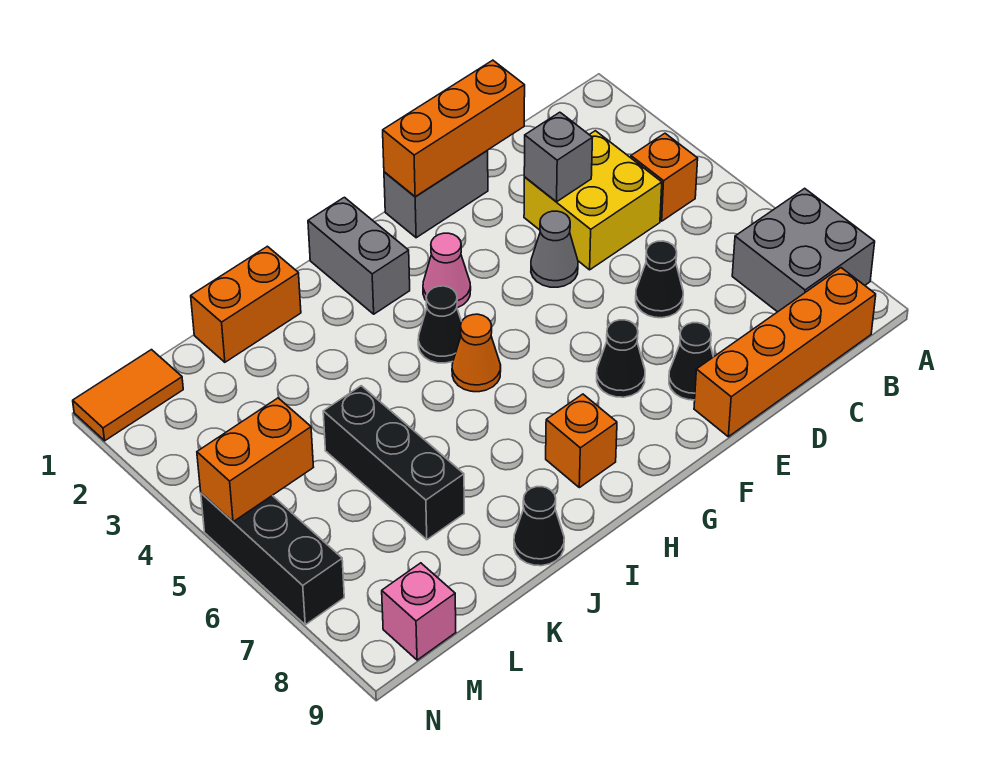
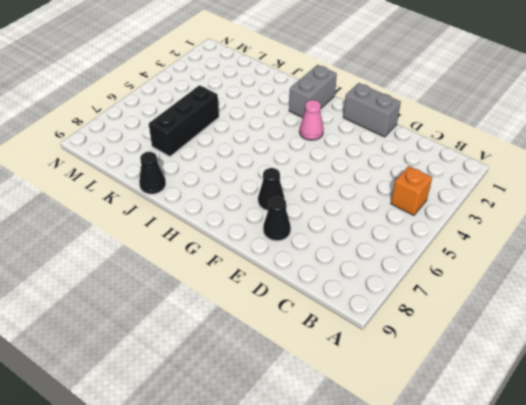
none -> grey brick A7:B8 level 1
none -> orange brick B9:E9 level 1
none -> yellow brick C3:D4 level 1

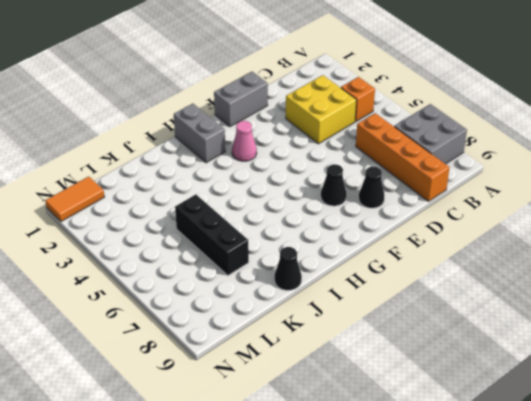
orange brick C6:C9 level 1 -> orange brick B9:E9 level 1
none -> black cone D6 level 1
none -> grey cone E4 level 1
none -> black cone H4 level 1

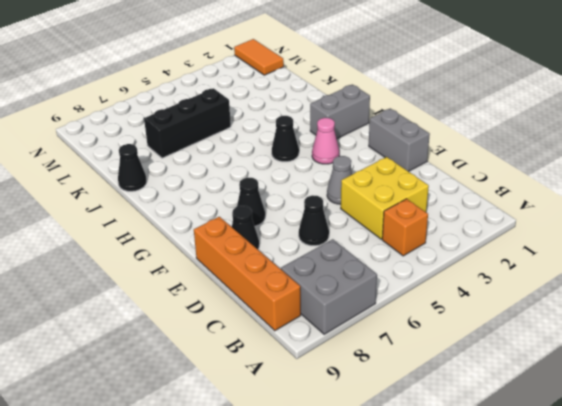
none -> orange cone H5 level 1
none -> orange brick H8 level 1
none -> orange brick J1:K1 level 1

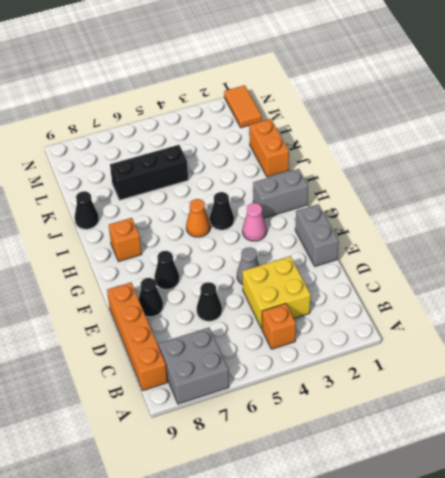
none -> pink brick M9 level 1
none -> black brick N5:N7 level 1
none -> orange brick D1:F1 level 2

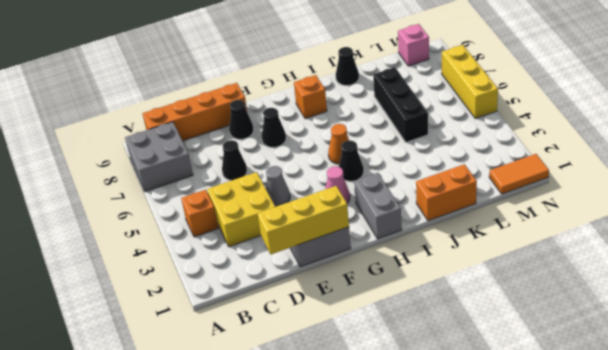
yellow brick D1:F1 level 2 -> orange brick D1:F1 level 2
yellow brick N5:N7 level 1 -> black brick N5:N7 level 1
none -> grey brick D3 level 2
none -> orange brick M5:N5 level 2

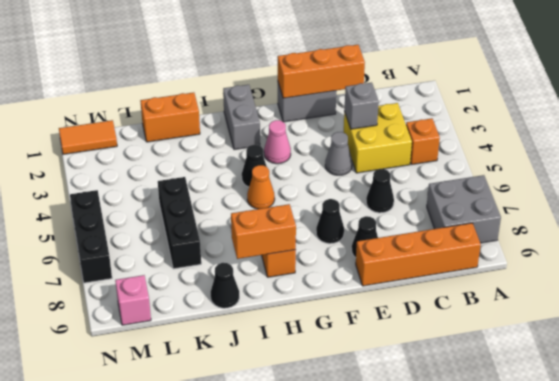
orange brick H8:I8 level 2 -> orange brick M5:N5 level 2

